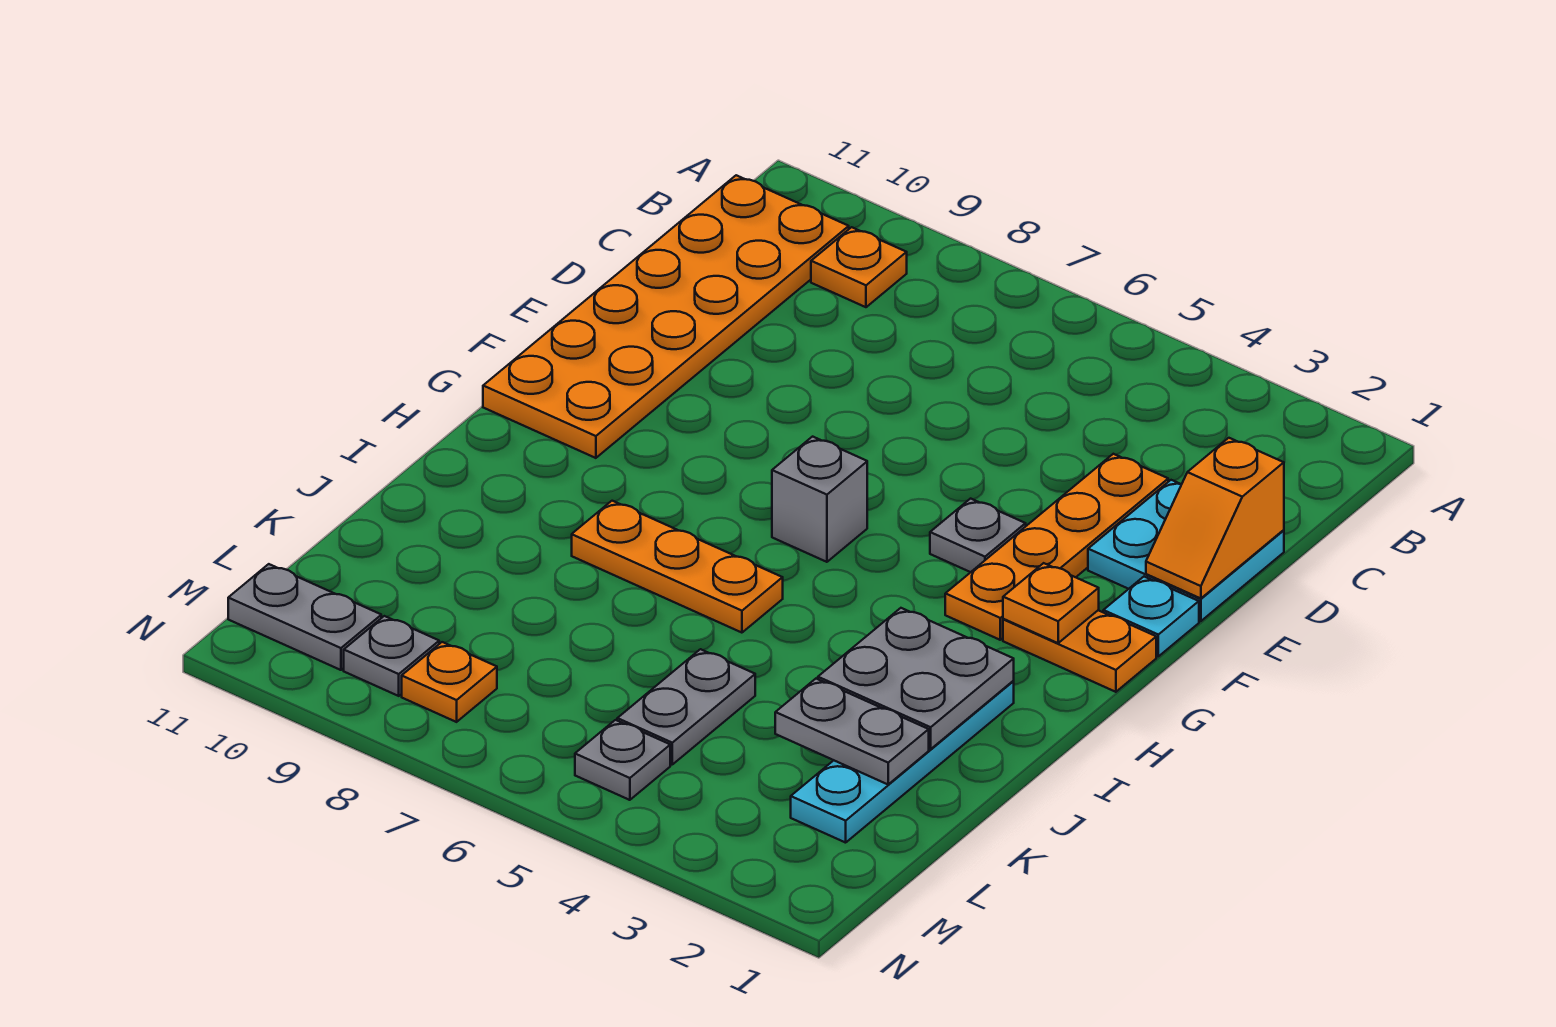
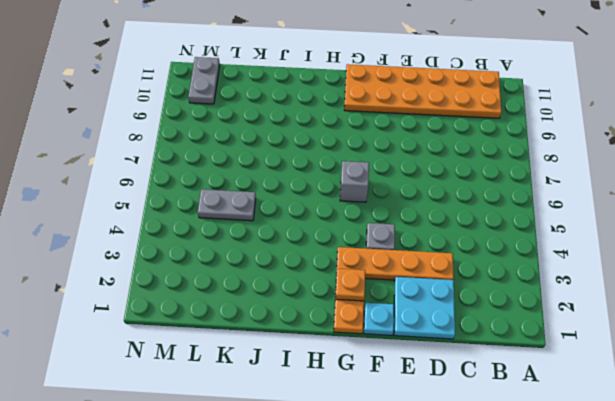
none -> orange plate B9 level 1
none -> cyan plate I2:L2 level 1
none -> orange plate I6:I8 level 1

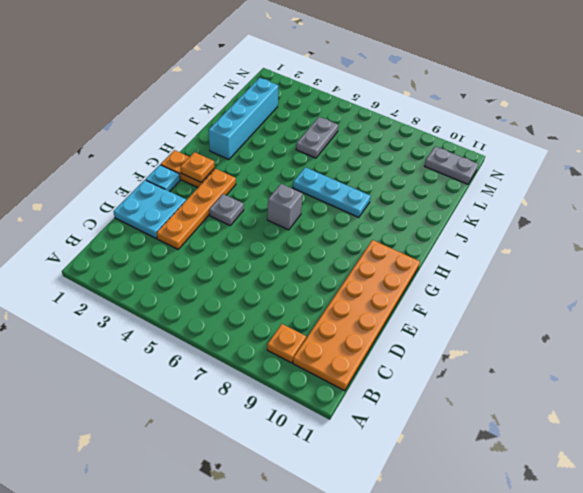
cyan brick I2:L2 level 1 -> cyan plate I2:L2 level 1
cyan plate I6:I8 level 1 -> orange plate I6:I8 level 1
none -> grey plate M5 level 1
none -> orange plate M8 level 1
none -> grey plate M9 level 1

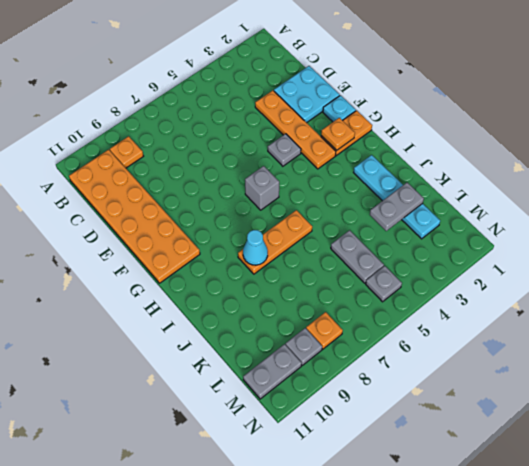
cyan cone I8 level 2 -> none
none -> orange slope D1:E1 level 2 top D
none -> grey plate I2:J3 level 2

